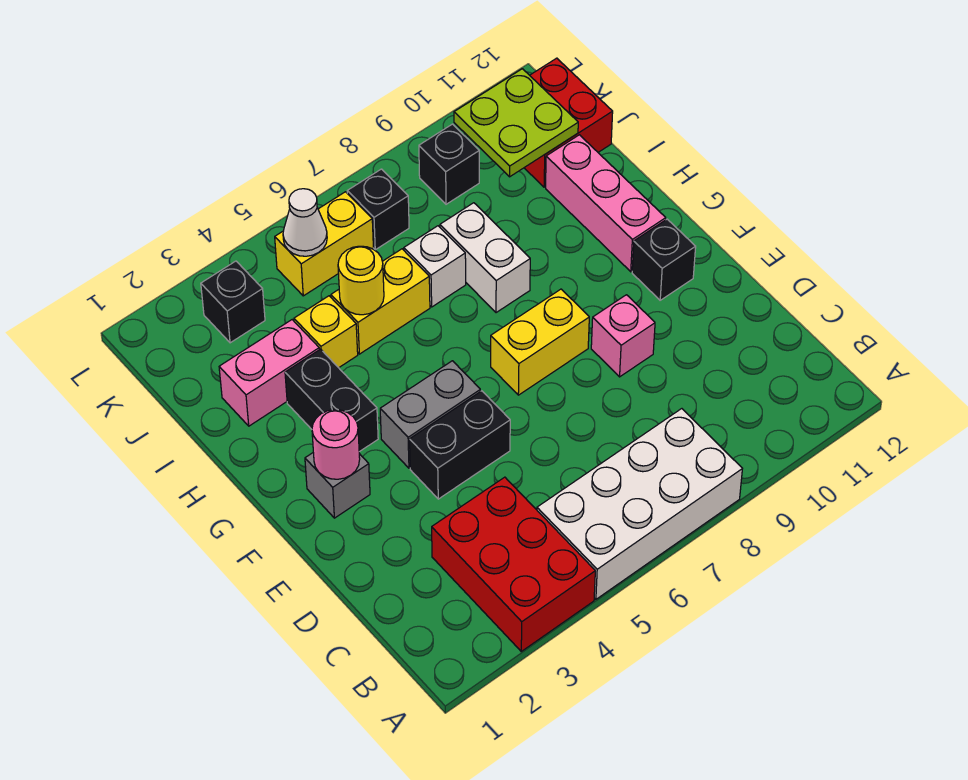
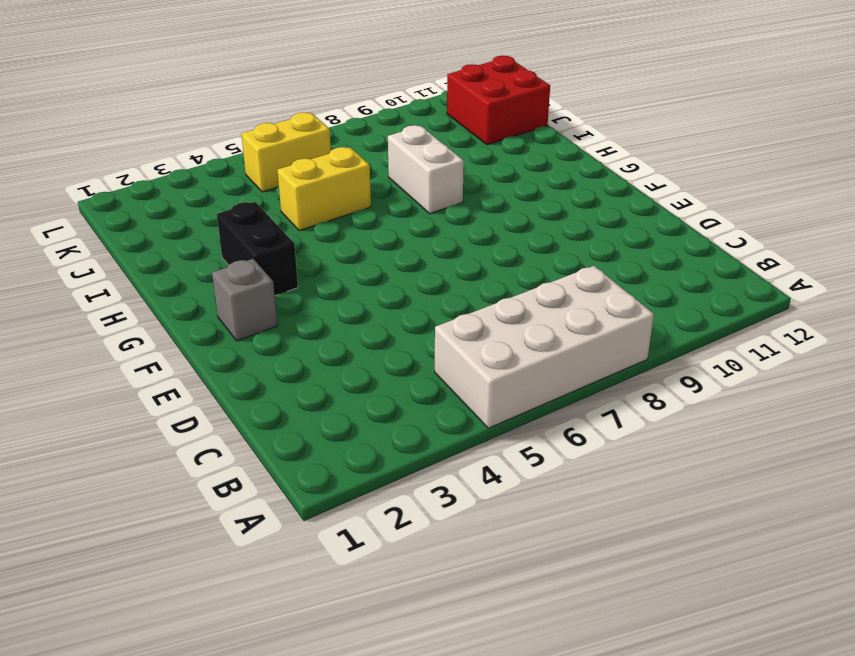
none -> red brick A3:C4 level 1
none -> black brick E4:E5 level 1
none -> pink brick E9 level 1

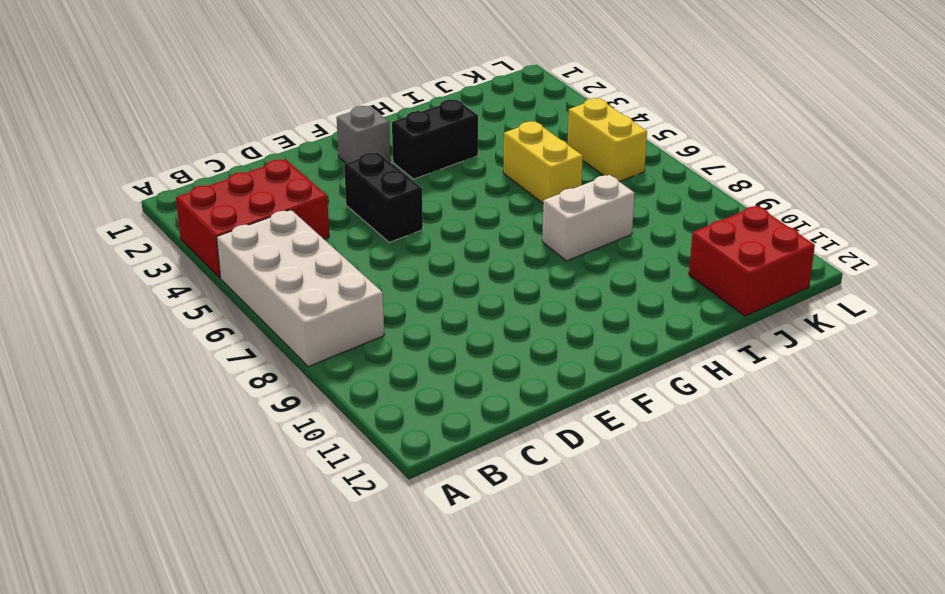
none -> pink brick E9 level 1
none -> grey brick F4:F5 level 1
none -> yellow brick F7:F8 level 1

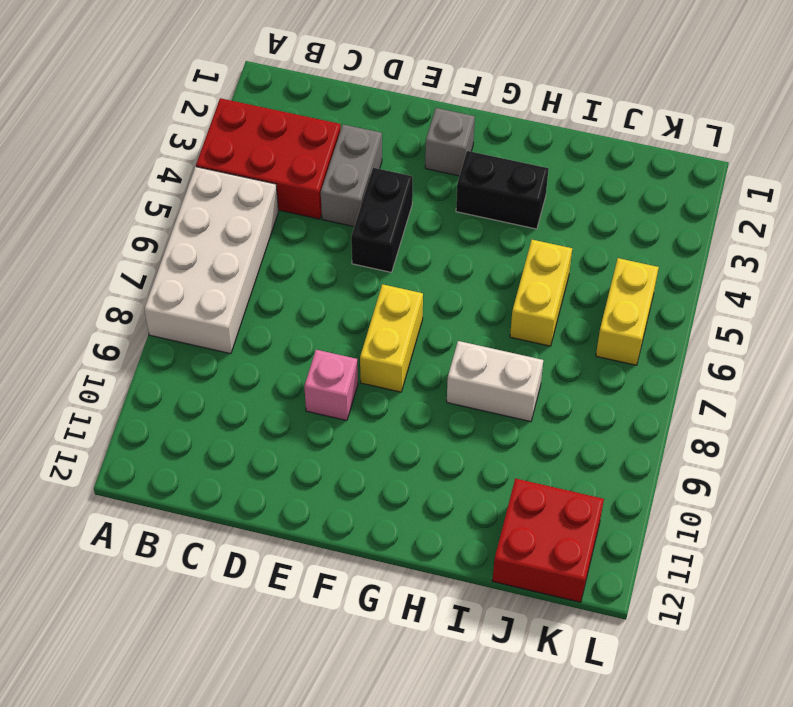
grey brick D3:D4 level 1 -> grey brick F4:F5 level 1
none -> black brick F11 level 1
none -> pink brick G11:I11 level 1
none -> pink brick I2:I3 level 1

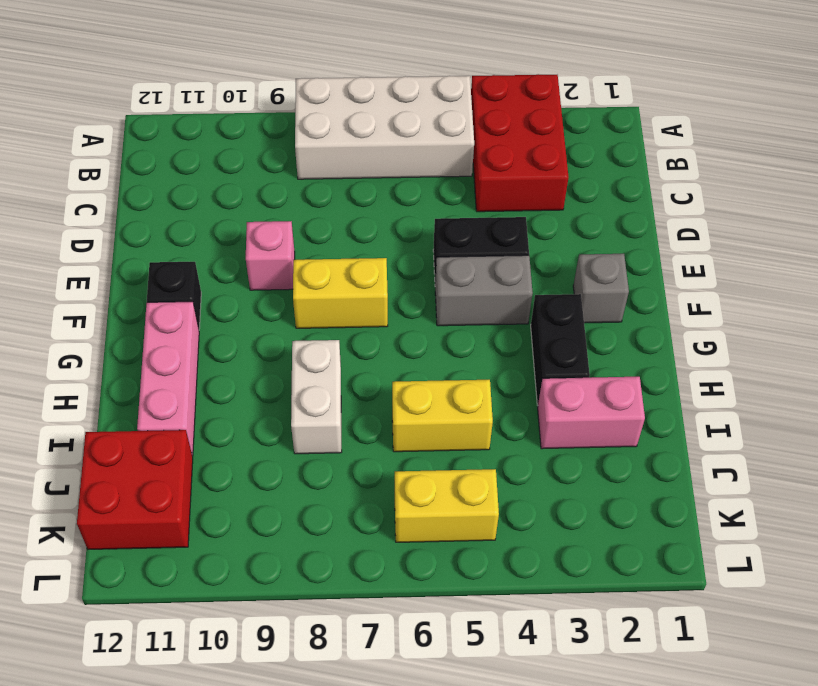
none -> yellow brick I4 level 1
none -> white brick I7 level 1
none -> black brick K3 level 1

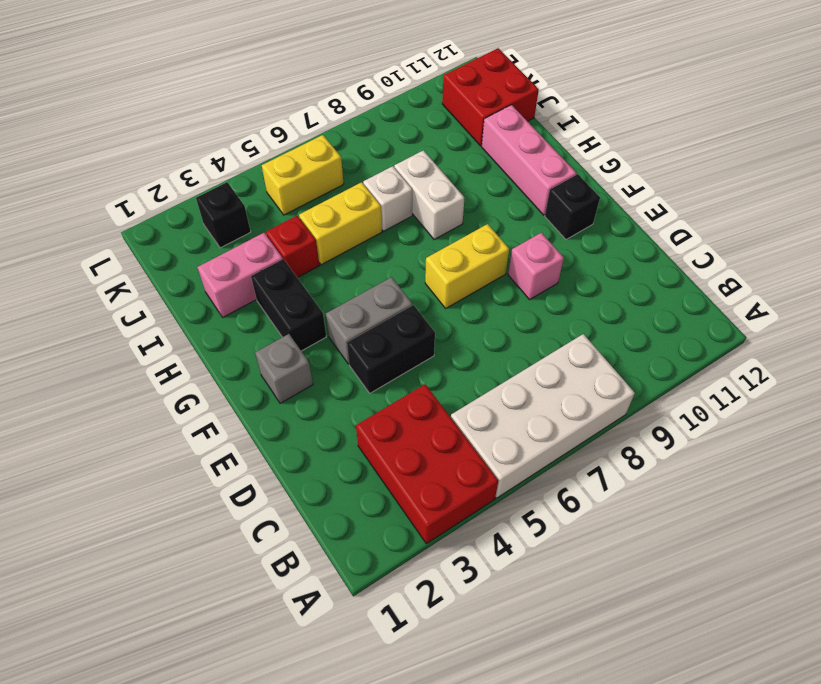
red brick I4 level 1 -> yellow brick I4 level 1
none -> black brick K7 level 1
none -> black brick K9 level 1
none -> pink round brick F2 level 2

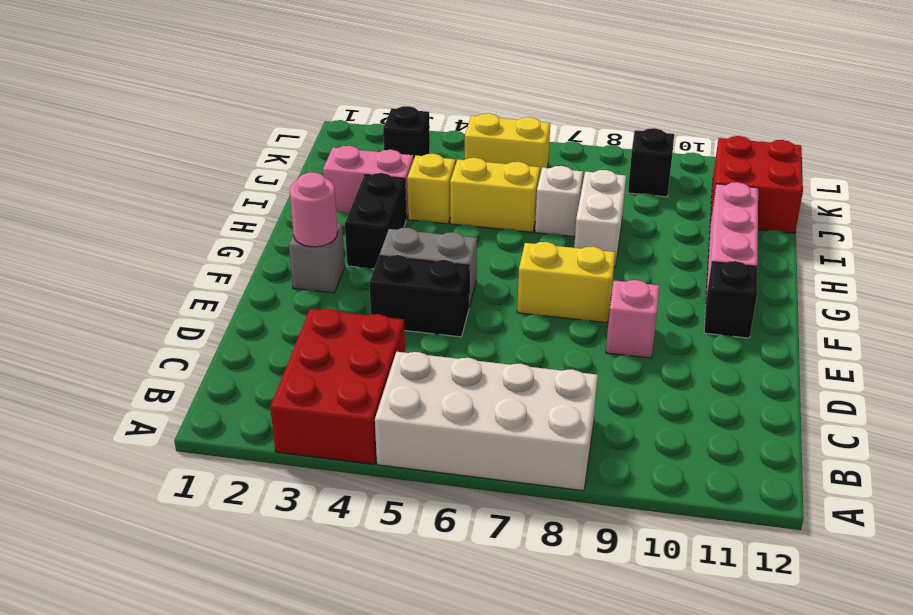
none -> black brick K7 level 1
none -> yellow round brick I5 level 2
none -> lime plate J10:K11 level 2

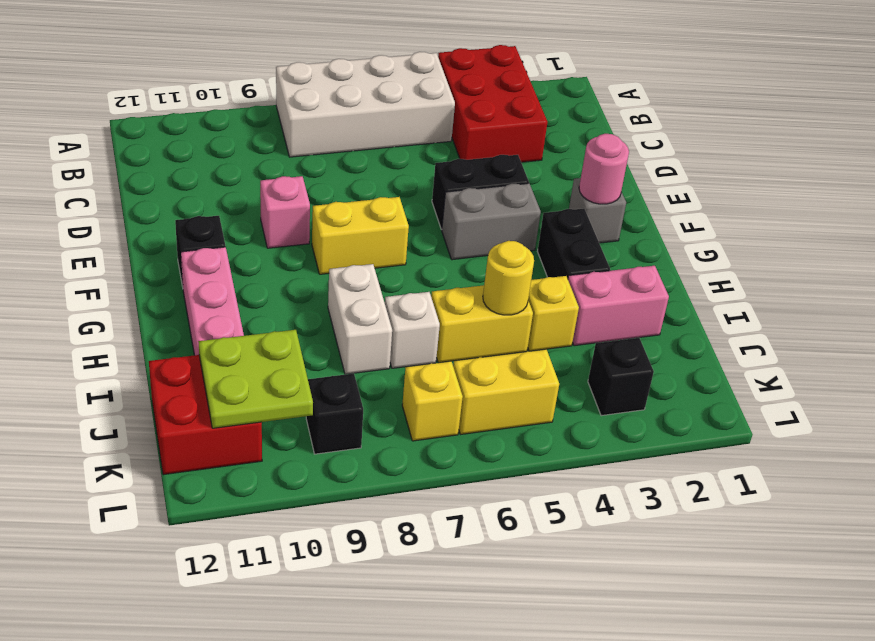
yellow brick K7 level 1 -> black brick K7 level 1
none -> white cone K5 level 2

